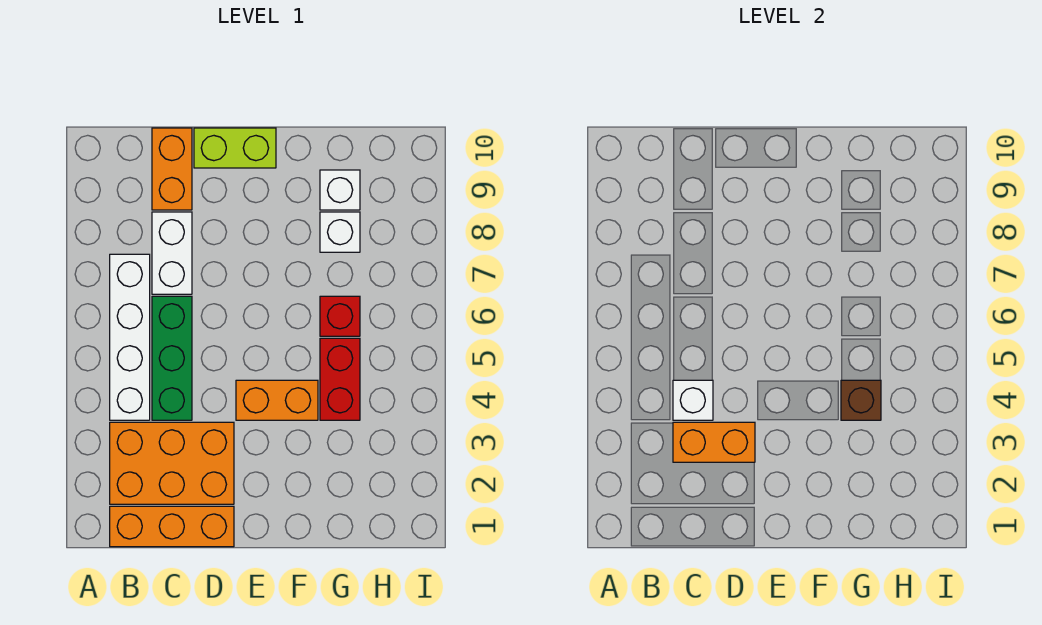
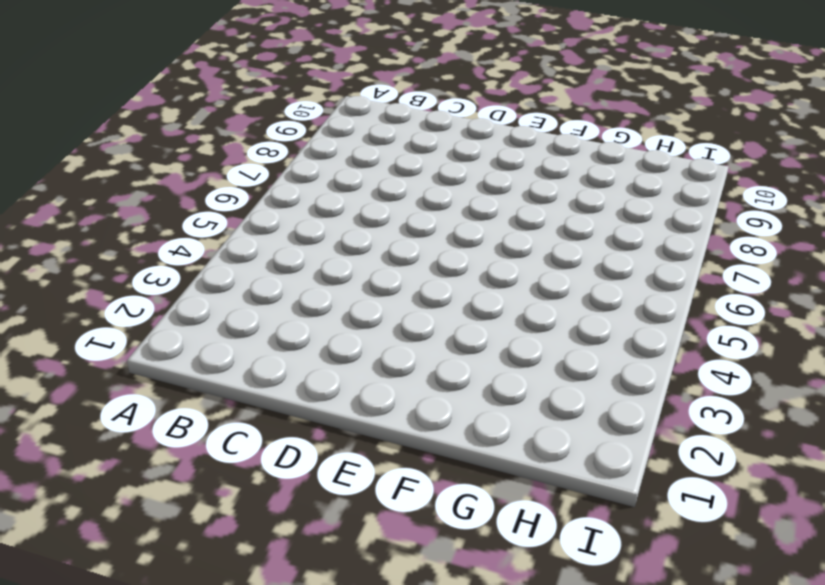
none -> orange brick B1:D1 level 1
none -> orange brick B2:D3 level 1
none -> white brick B4:B7 level 1

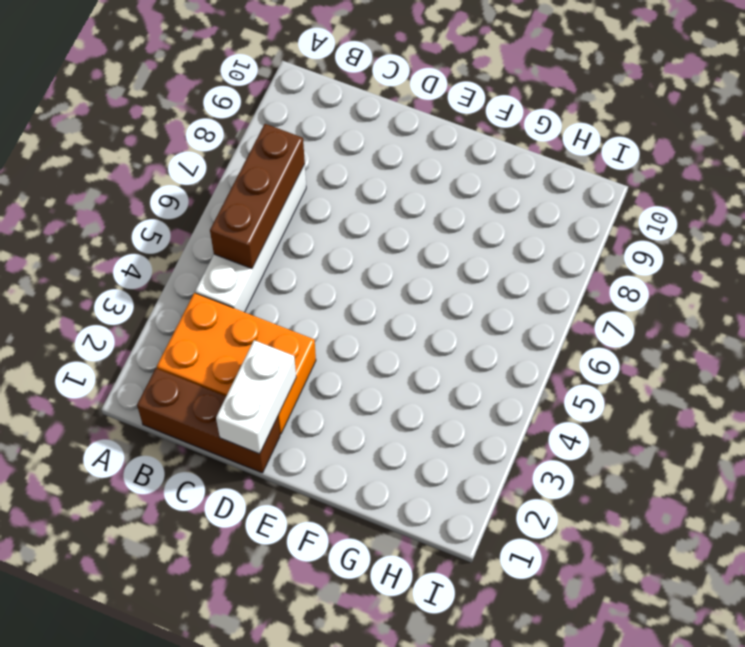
brown brick B1:D1 level 1 -> orange brick B1:D1 level 1
brown brick B5:B7 level 2 -> none
white brick D1:D2 level 2 -> white brick C7:C8 level 1
none -> green brick C4:C6 level 1
none -> orange brick C9:C10 level 1
none -> lime brick D10:E10 level 1

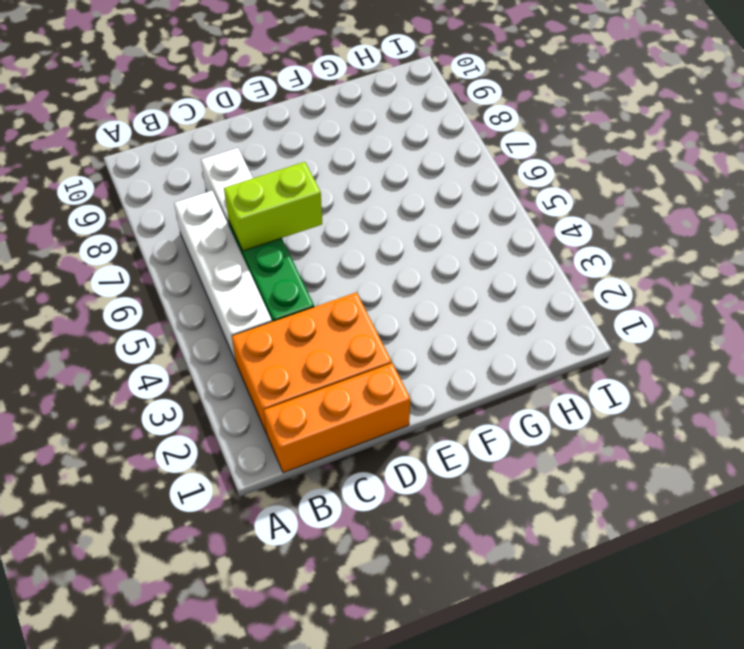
lime brick C6:D6 level 2 -> lime brick D10:E10 level 1
none -> orange brick C9:C10 level 1
none -> orange brick E4:F4 level 1
none -> red brick G4:G5 level 1

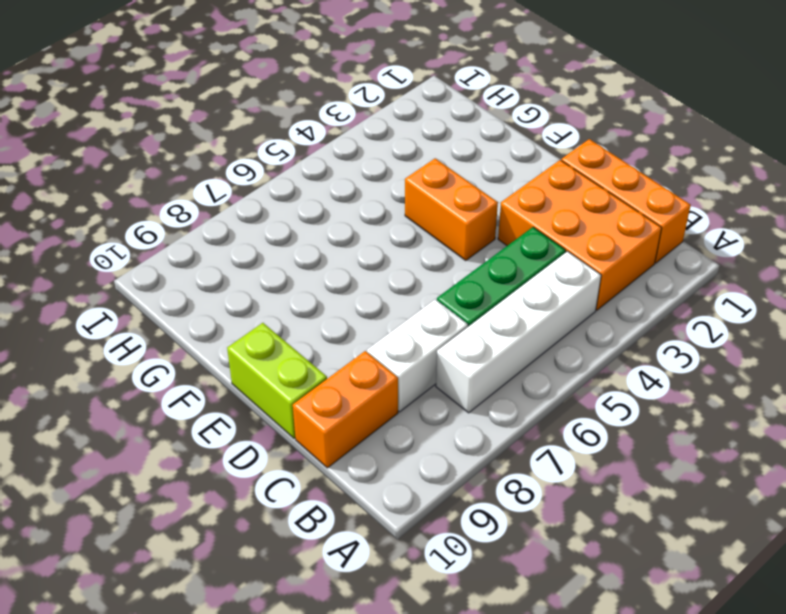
none -> red brick G4:G5 level 1
none -> red brick G6 level 1
none -> white brick G8 level 1

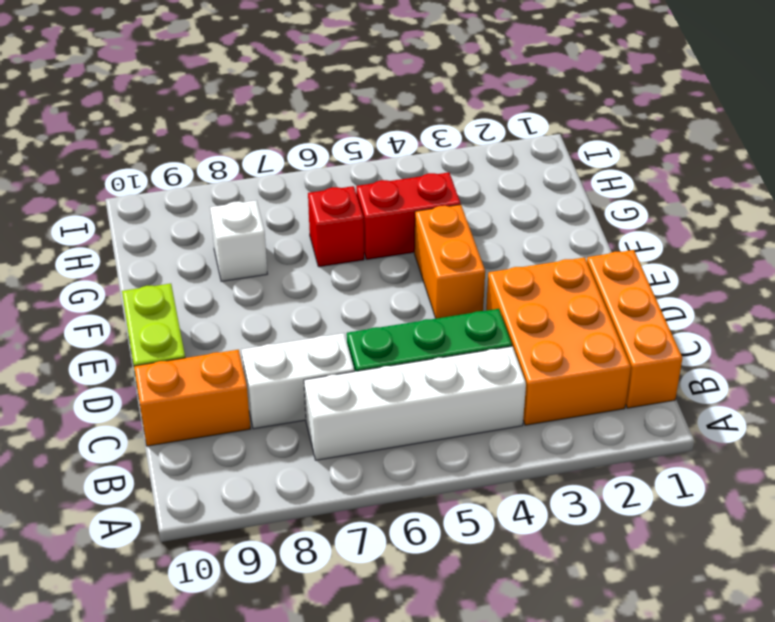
none -> white brick G9 level 1
none -> orange brick C3:D3 level 2
none -> white brick C4 level 2

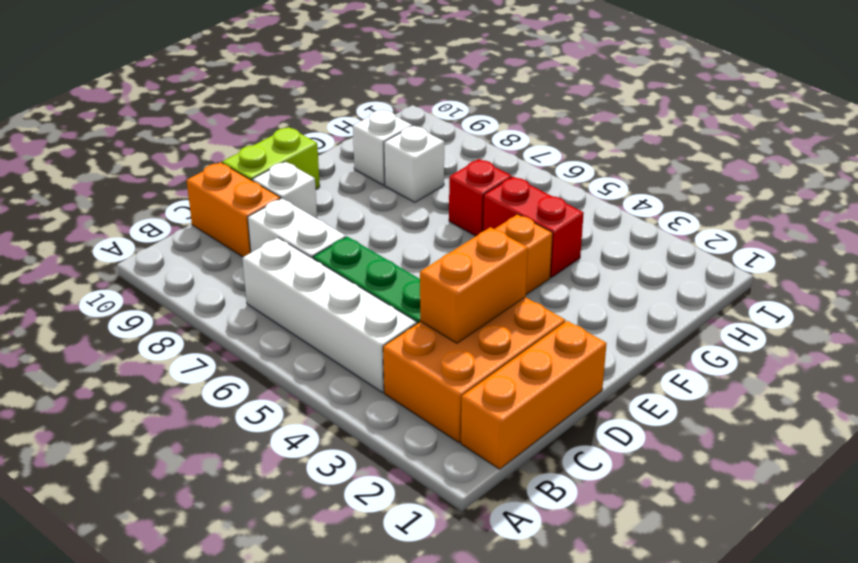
white brick D9 level 1 -> white brick C4 level 2
none -> brown brick G4 level 2

